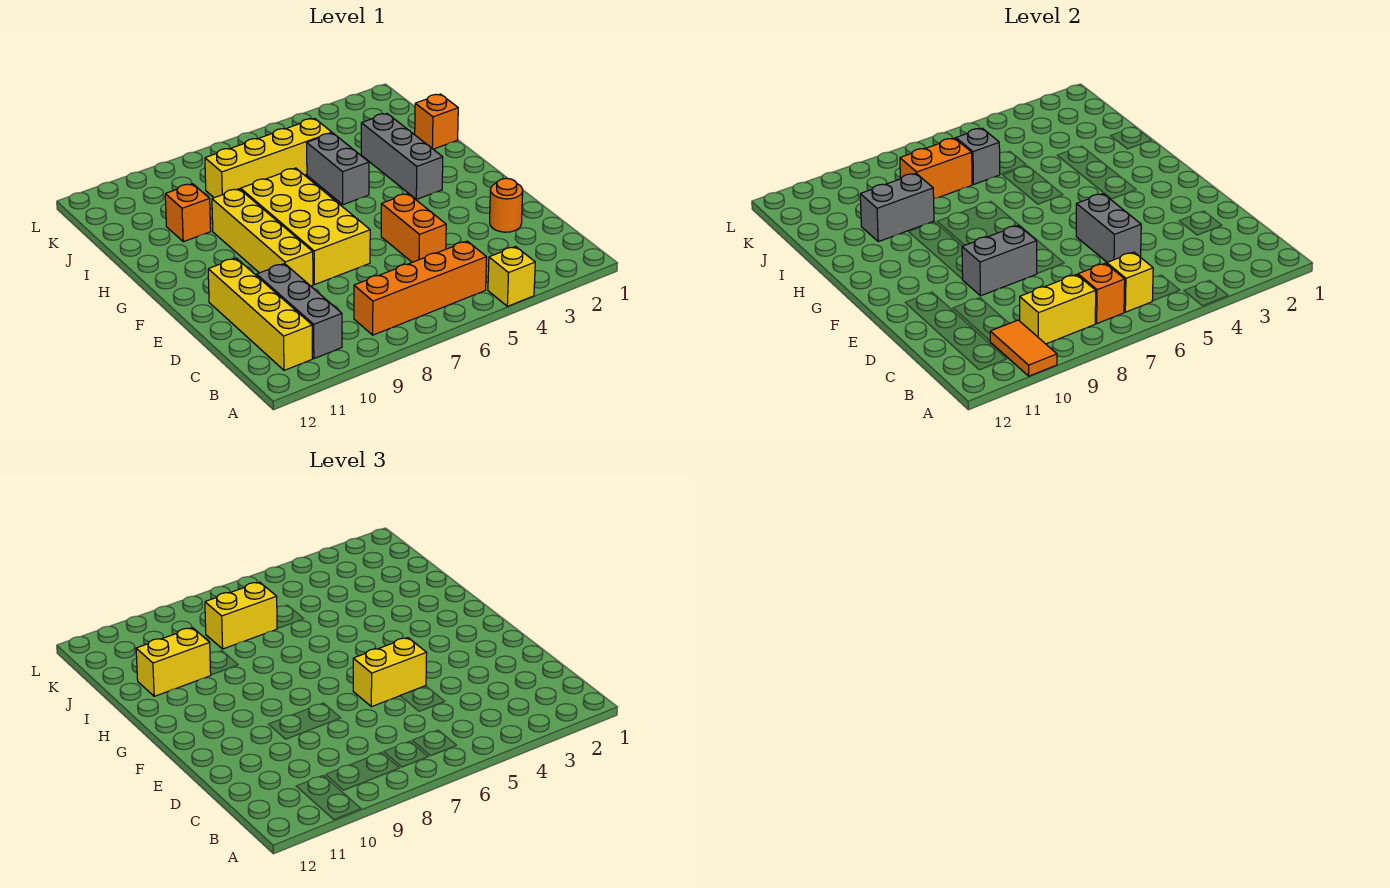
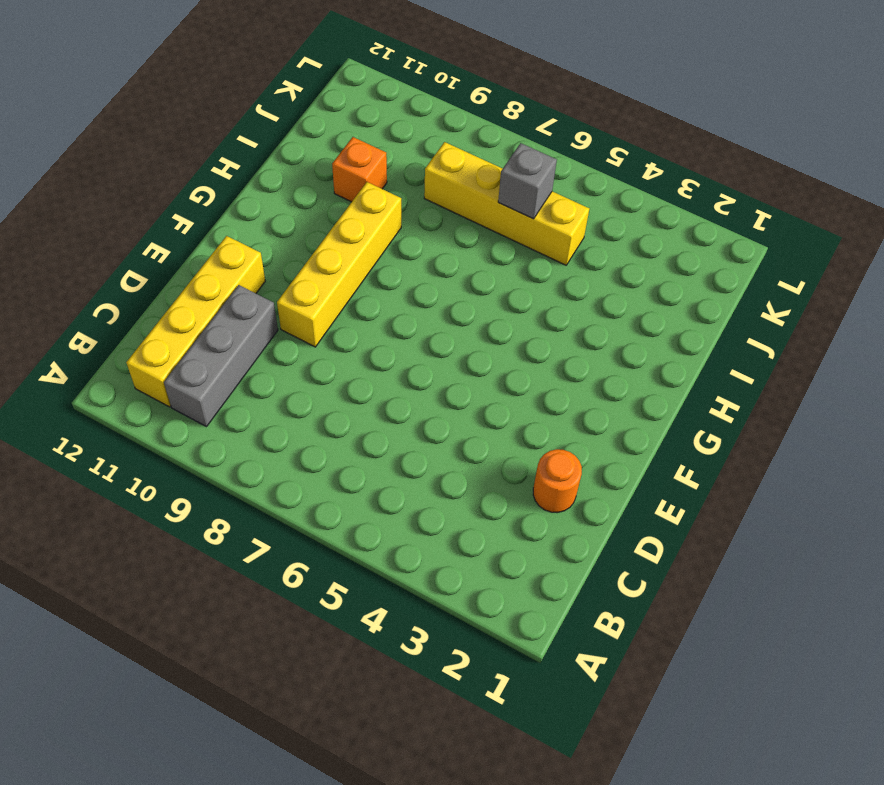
none -> yellow brick A4 level 1
none -> orange brick B5:B8 level 1
none -> orange brick D5:E5 level 1

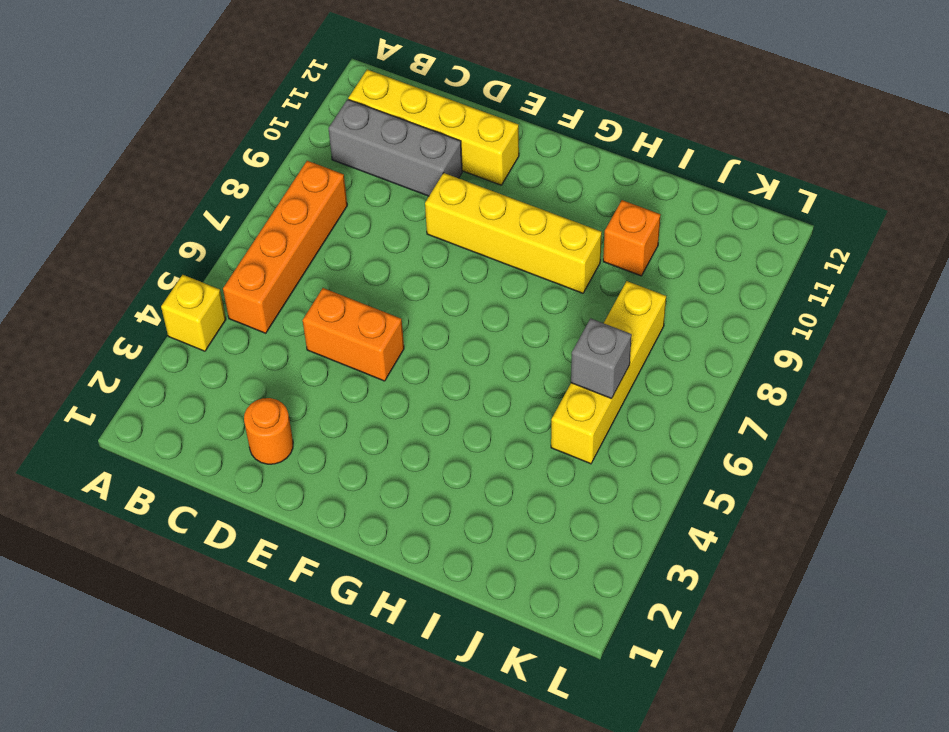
none -> yellow brick E7:H8 level 1
none -> grey brick G3:I3 level 1
none -> grey brick H5:I5 level 1

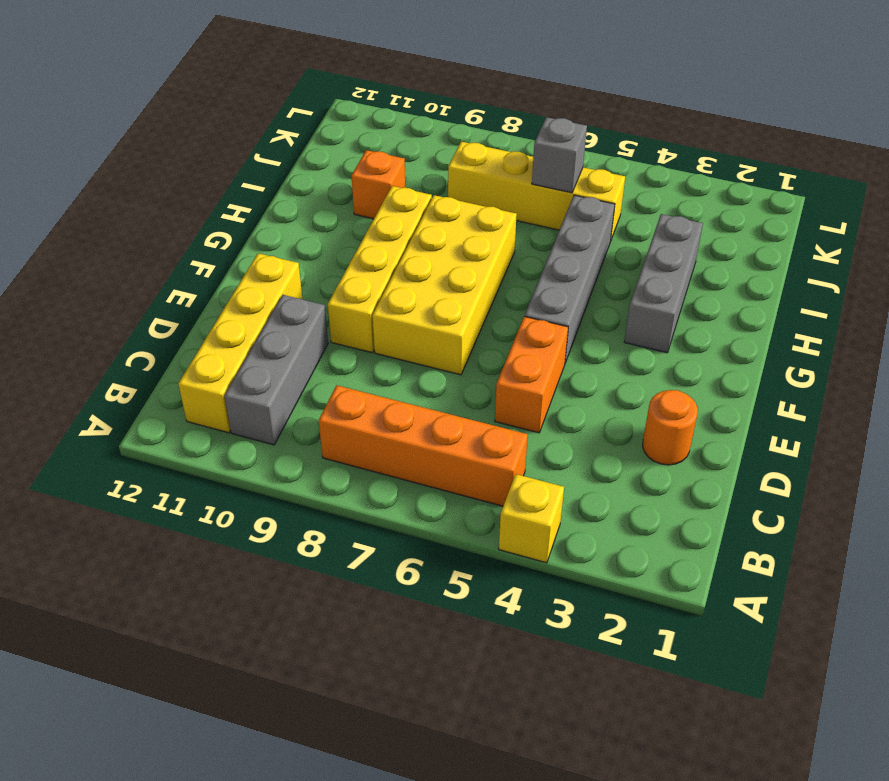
grey brick F5:I5 level 1 -> grey brick H5:I5 level 1
none -> orange brick I1 level 1
none -> orange tile A10:B10 level 2
none -> yellow brick B6 level 2

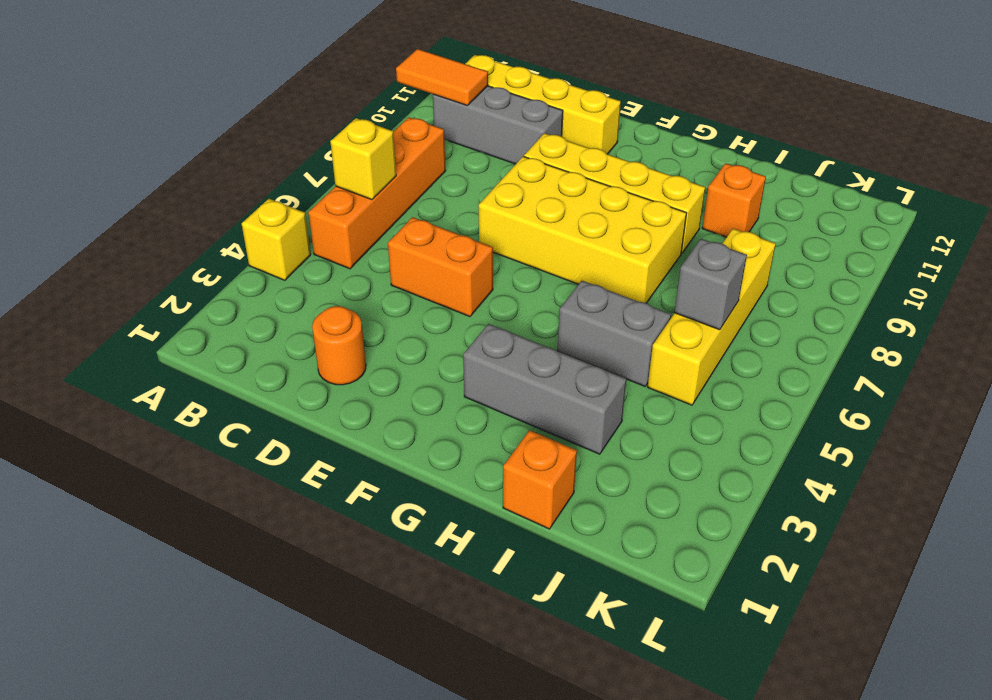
none -> orange brick B7 level 2
none -> yellow brick B8:B9 level 2
none -> grey brick D5:E5 level 2

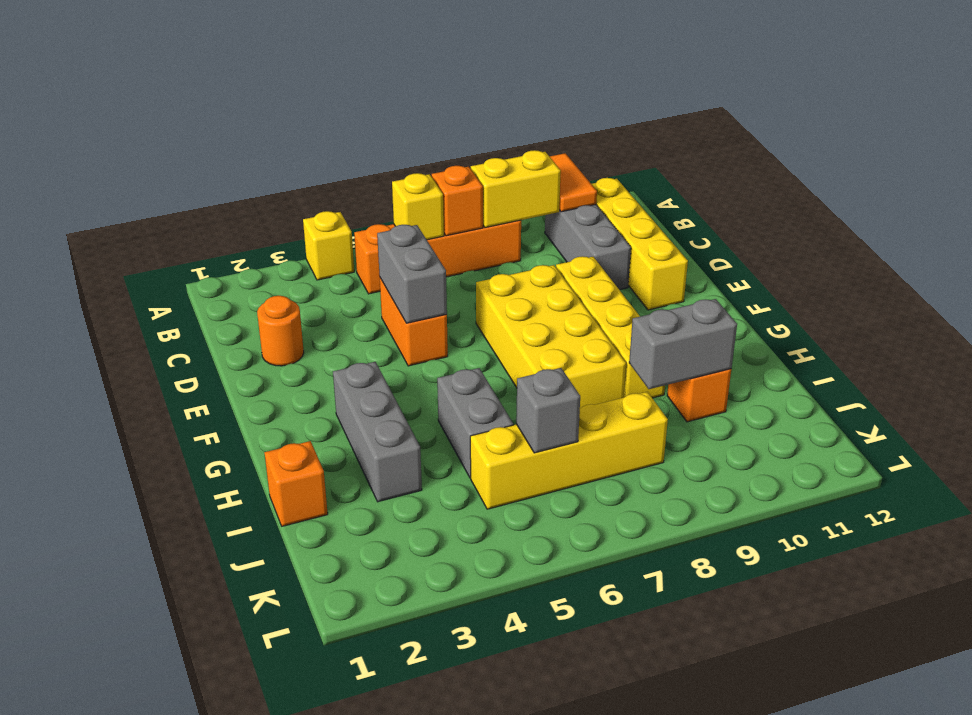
none -> grey brick E8:E9 level 2
none -> orange brick J7:J8 level 2
none -> yellow brick E5:E6 level 3

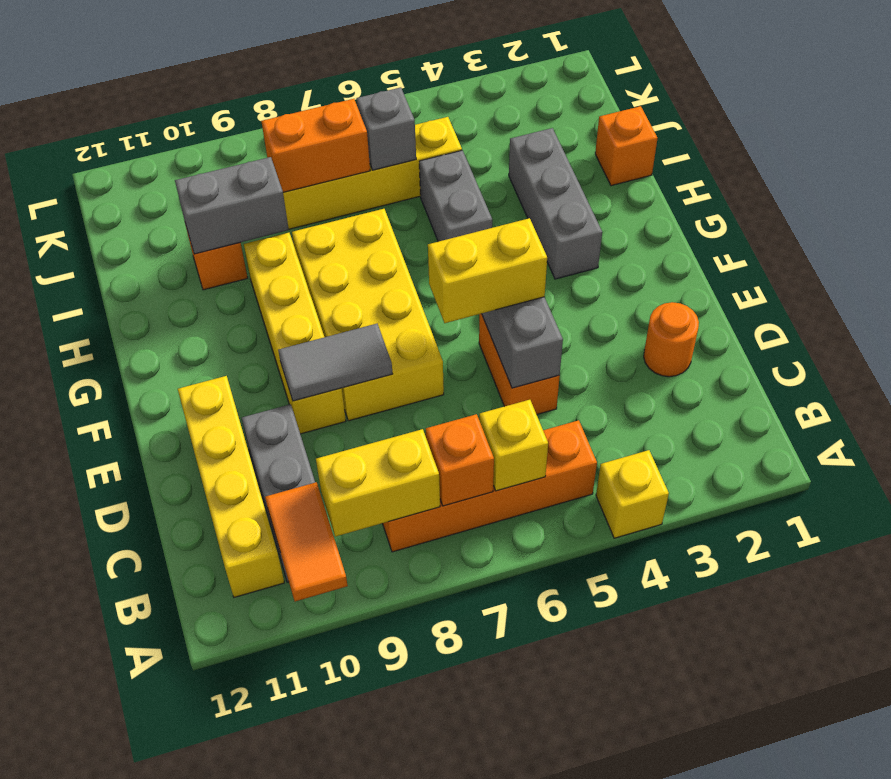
grey tile E8:E9 level 2 -> grey brick E8:E9 level 2
none -> yellow brick I10:I11 level 3
none -> yellow brick J7:J8 level 3

